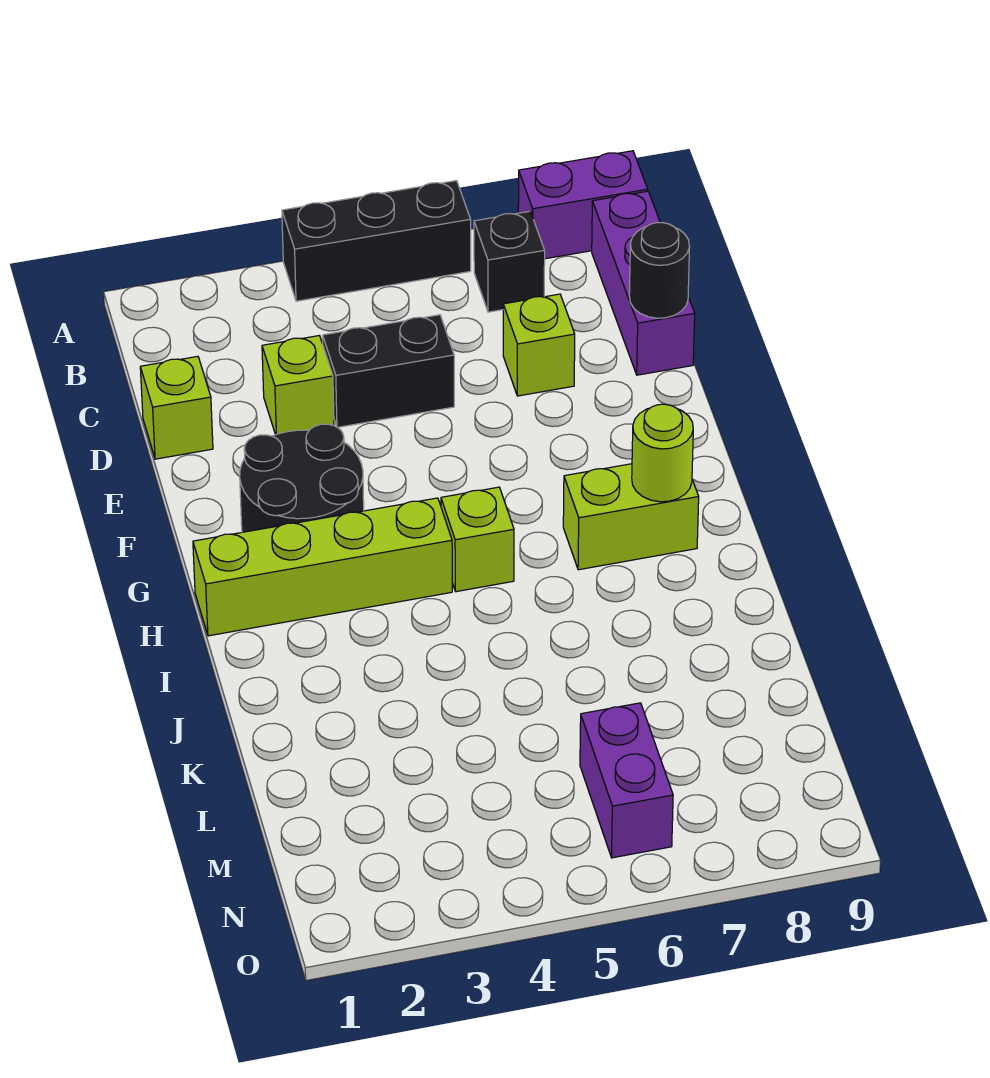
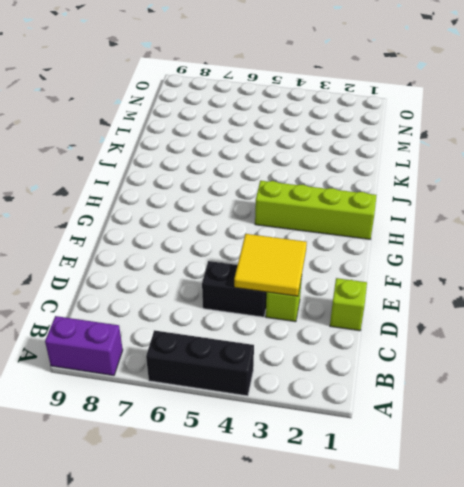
yellow tile D3:E4 level 2 -> none
none -> black brick B7 level 1
none -> purple brick B9:D9 level 1
none -> lime brick D7 level 1

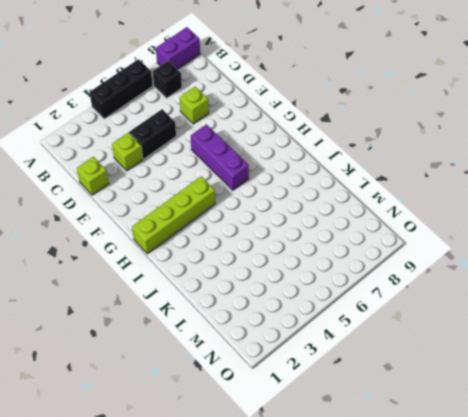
purple brick F6:H6 level 1 -> purple brick B9:D9 level 1
none -> black round brick F2:G3 level 1
none -> lime brick H5 level 1
none -> lime brick H7:H8 level 1

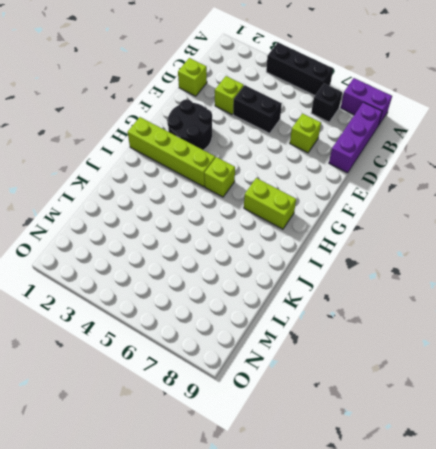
none -> purple brick M6:N6 level 1
none -> black round brick D9 level 2
none -> lime round brick H8 level 2

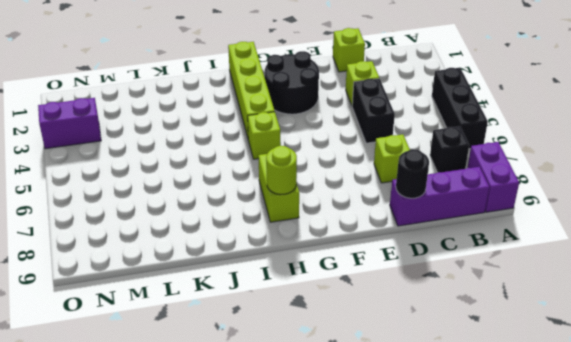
purple brick N3:O3 level 1 -> purple brick M6:N6 level 1

